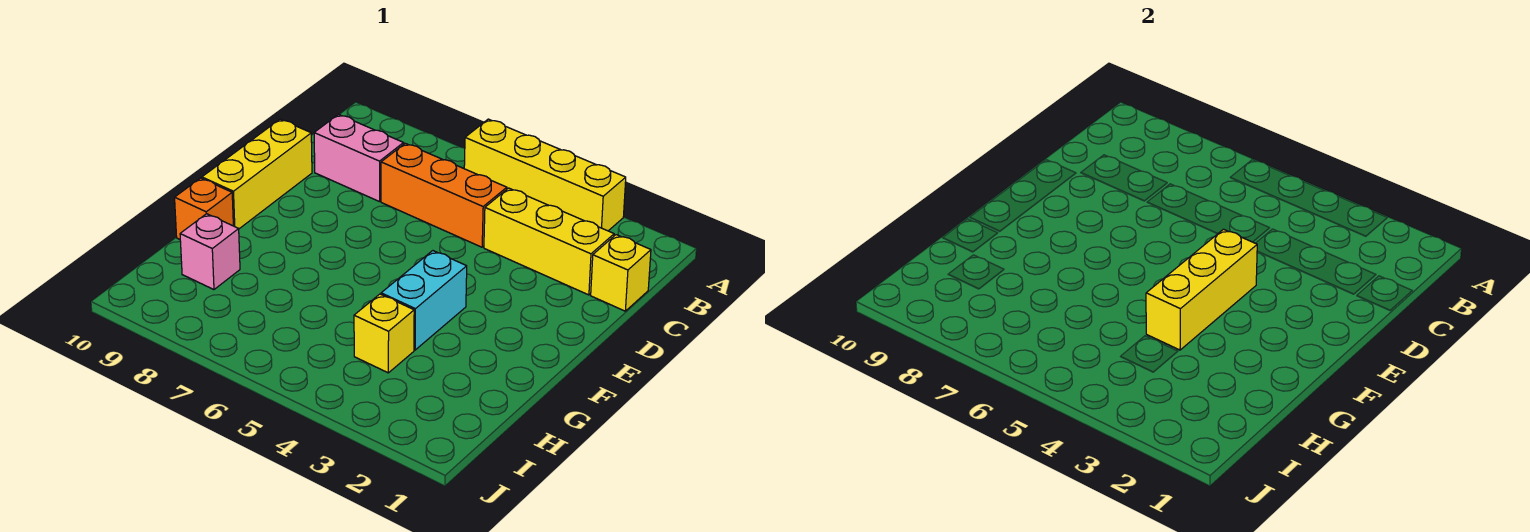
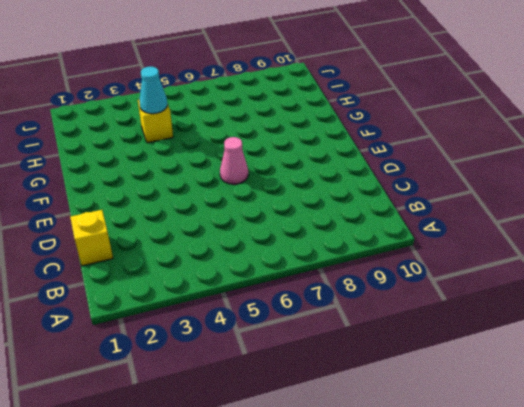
pink cone E6 level 1 -> none
cyan cone H4 level 2 -> none
none -> yellow brick A3:A6 level 1
none -> yellow brick C2:C4 level 1

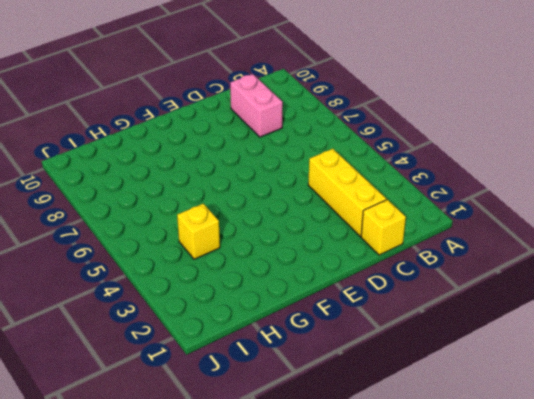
none -> yellow brick A3:A6 level 1
none -> orange brick C5:C7 level 1

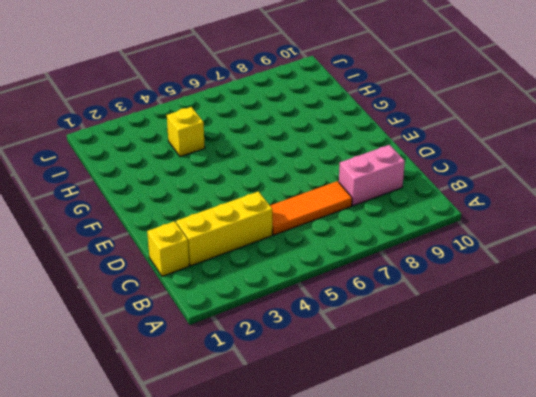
orange tile C5:C7 level 1 -> orange brick C5:C7 level 1
none -> yellow brick A3:A6 level 1
none -> yellow brick D10:F10 level 1

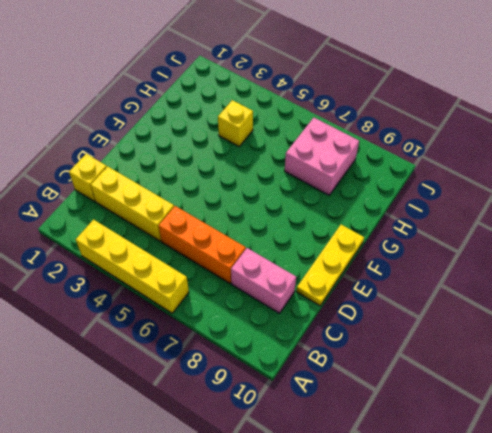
yellow plate D10:F10 level 1 -> yellow brick D10:F10 level 1
pink brick H7:I8 level 1 -> none
none -> cyan brick F4:G4 level 1
none -> orange brick G10 level 1

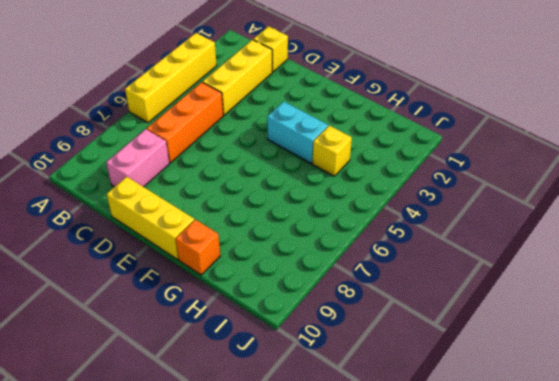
none -> pink brick H9 level 1
none -> yellow brick E4:G4 level 2

